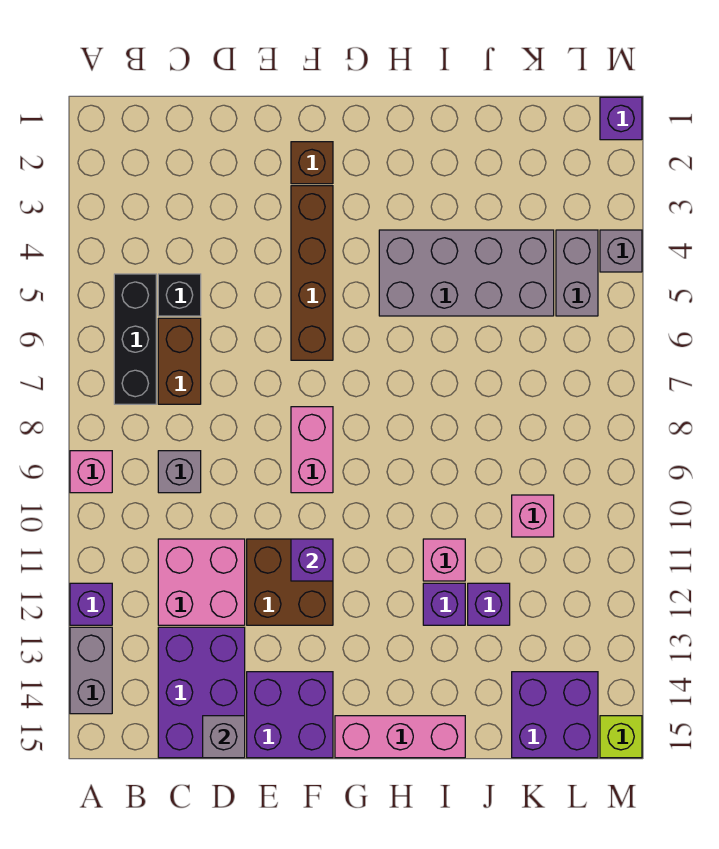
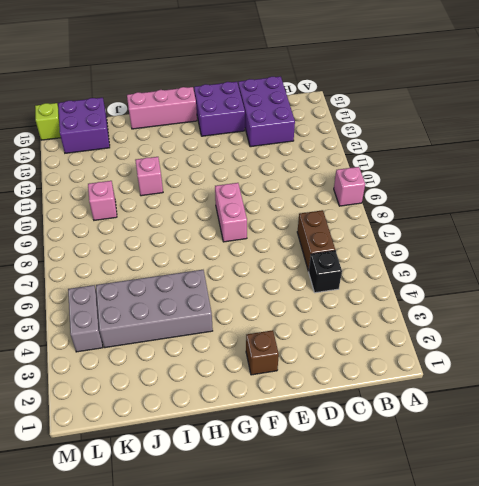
none -> purple brick A12 level 1
none -> grey brick A13:A14 level 1
none -> black brick B5:B7 level 1

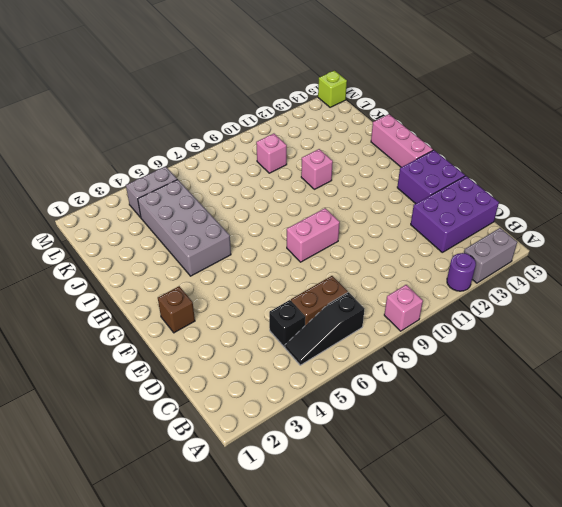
purple round brick A12 level 1 -> purple brick A12 level 1
black slope B5:B7 level 1 top 7 -> black brick B5:B7 level 1
none -> grey brick C9 level 1
none -> pink brick C11:D12 level 1
none -> brown brick E11:F12 level 1

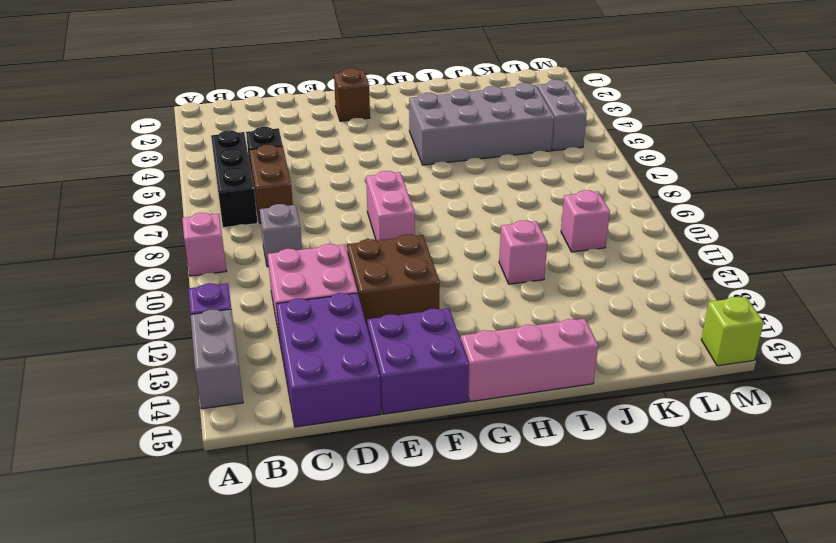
none -> brown brick F3:F6 level 1
none -> purple brick I12 level 1
none -> purple brick J12 level 1

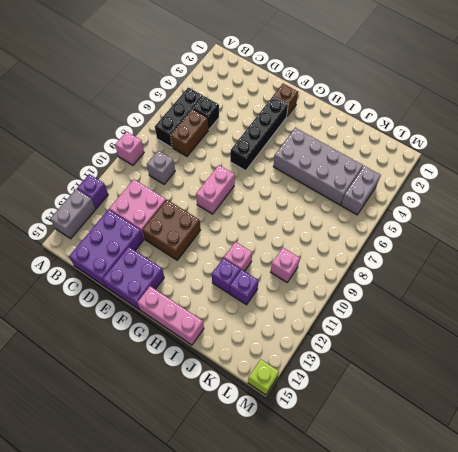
black brick F3:F6 level 1 -> brown brick F3:F6 level 1
none -> purple brick K14:L15 level 1
none -> purple brick M1 level 1
none -> grey brick M4 level 1

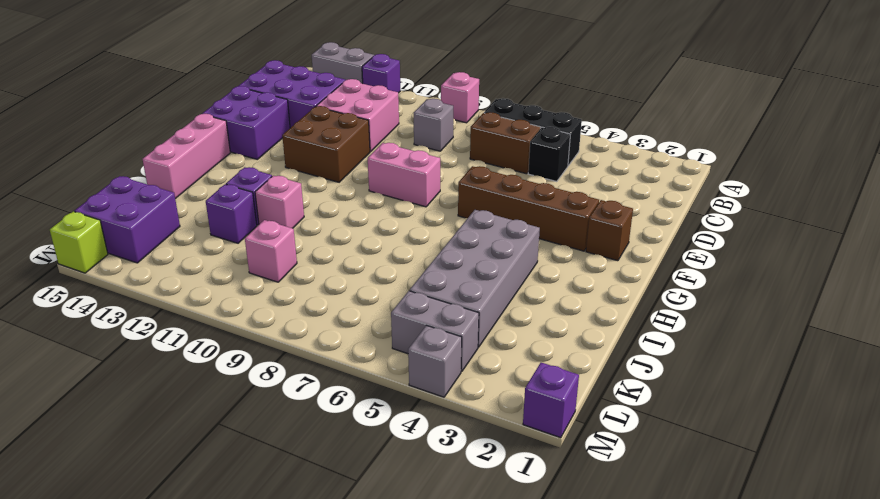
none -> grey brick D15 level 2
none -> purple brick F11 level 2

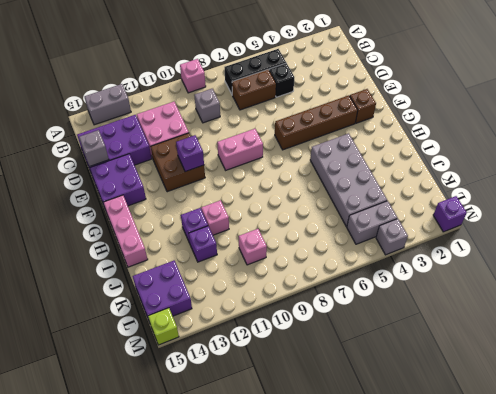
none -> purple brick A12 level 1

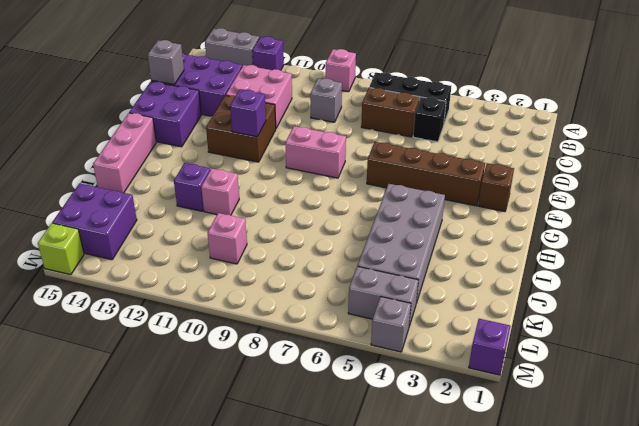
none -> purple brick J12 level 1

